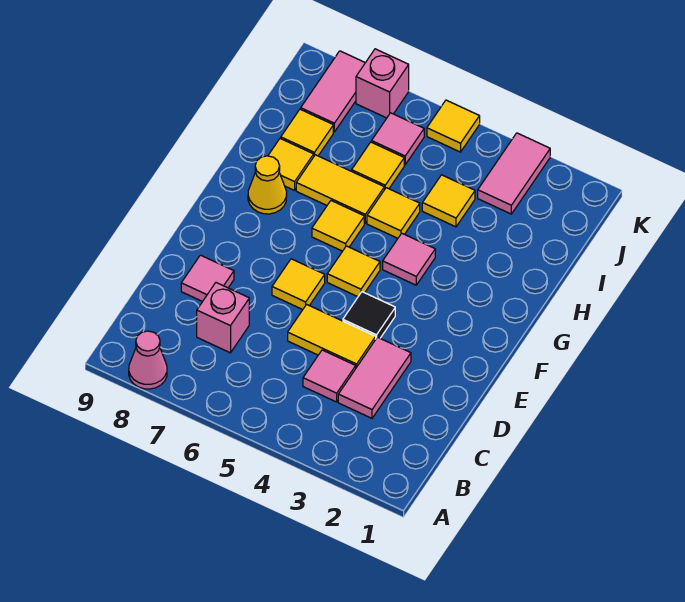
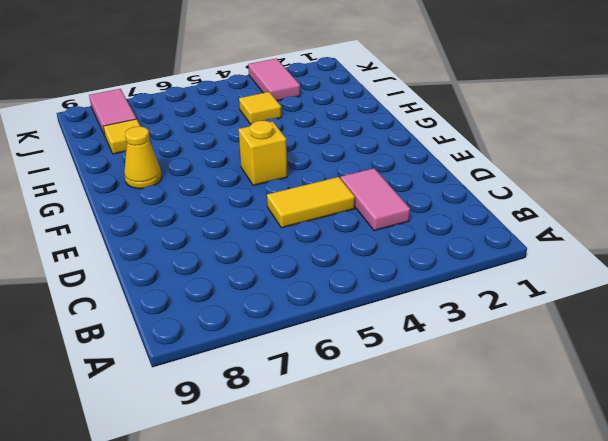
yellow brick F5 level 1 -> yellow tile F5 level 1
none -> pink cone A8 level 1
none -> pink tile C4 level 1
none -> pink brick C7 level 1

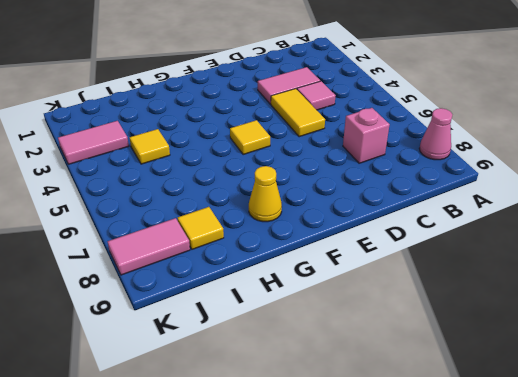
none -> pink tile D8 level 1
none -> black tile E4 level 1
none -> yellow tile E6 level 1

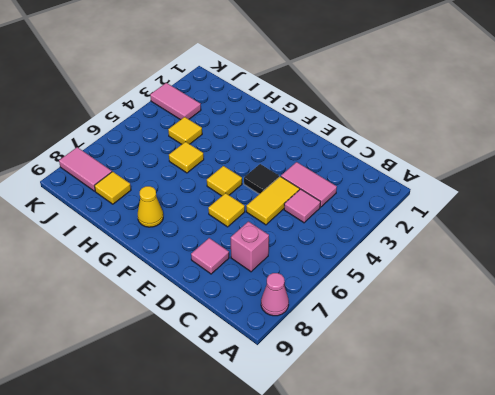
none -> pink tile G4 level 1
none -> yellow tile G6 level 1
none -> yellow tile H6:H7 level 1

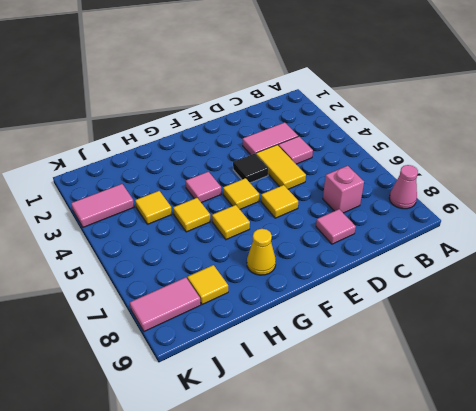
none -> yellow tile H6:H7 level 1
none -> yellow tile H8 level 1
none -> yellow tile I6 level 1

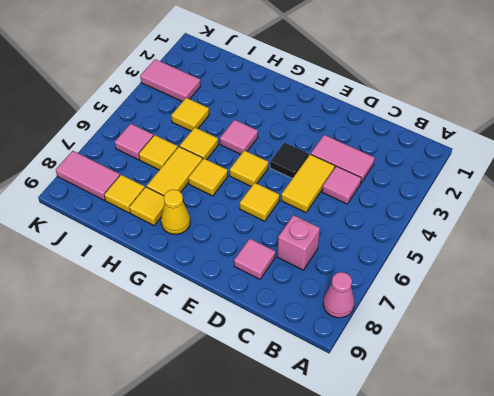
none -> yellow tile K5 level 1
none -> pink brick K7 level 1

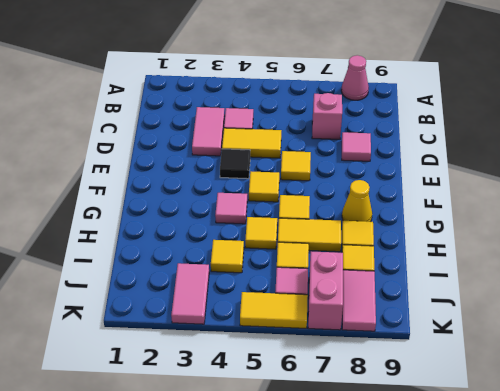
pink brick J7:K7 level 1 -> pink brick K7 level 1
yellow tile K5:K6 level 1 -> yellow tile K5 level 1

